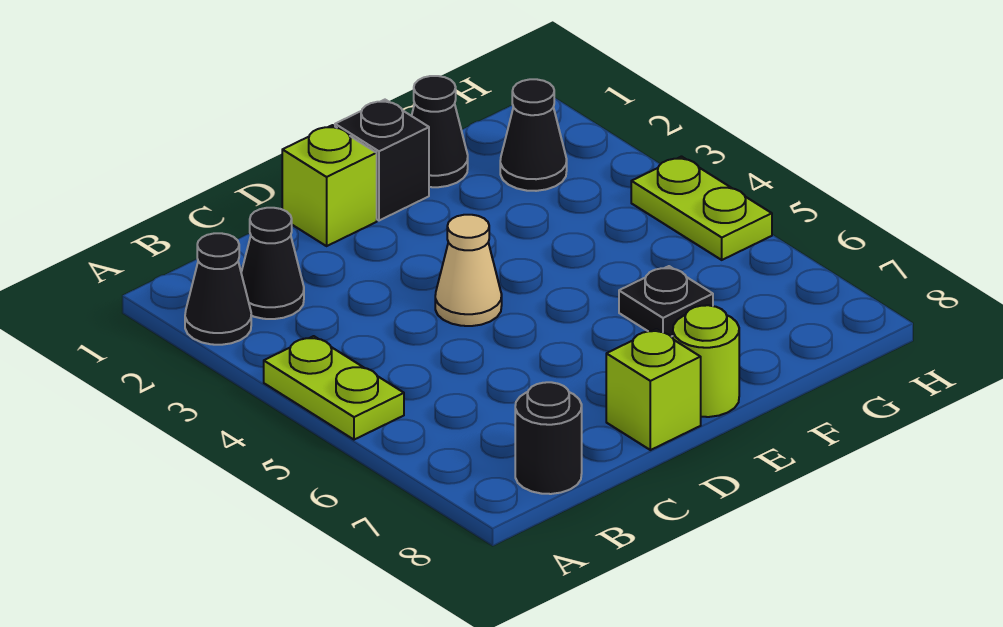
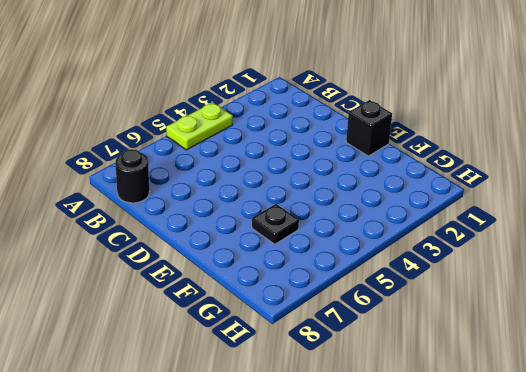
none -> black cone A2 level 1
none -> black cone B2 level 1
none -> lime brick D1 level 1

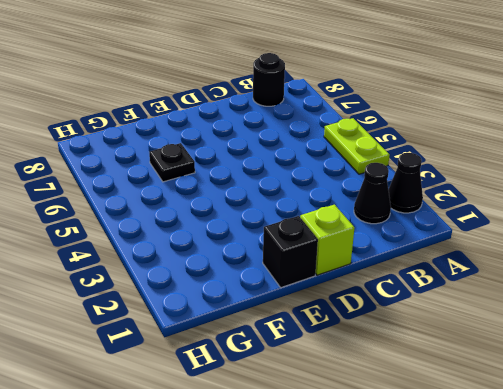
none -> tan cone D4 level 1
none -> lime brick D8 level 1
none -> lime round brick E8 level 1

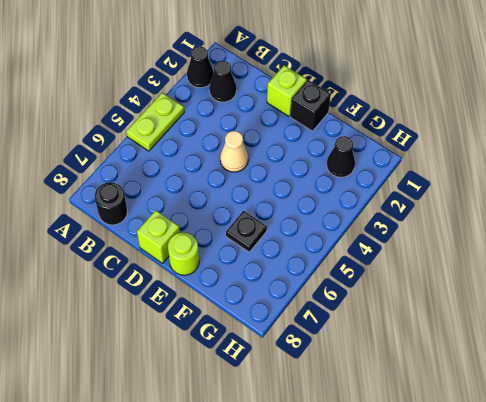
none -> black cone F1 level 1
none -> lime plate H4:H5 level 1

